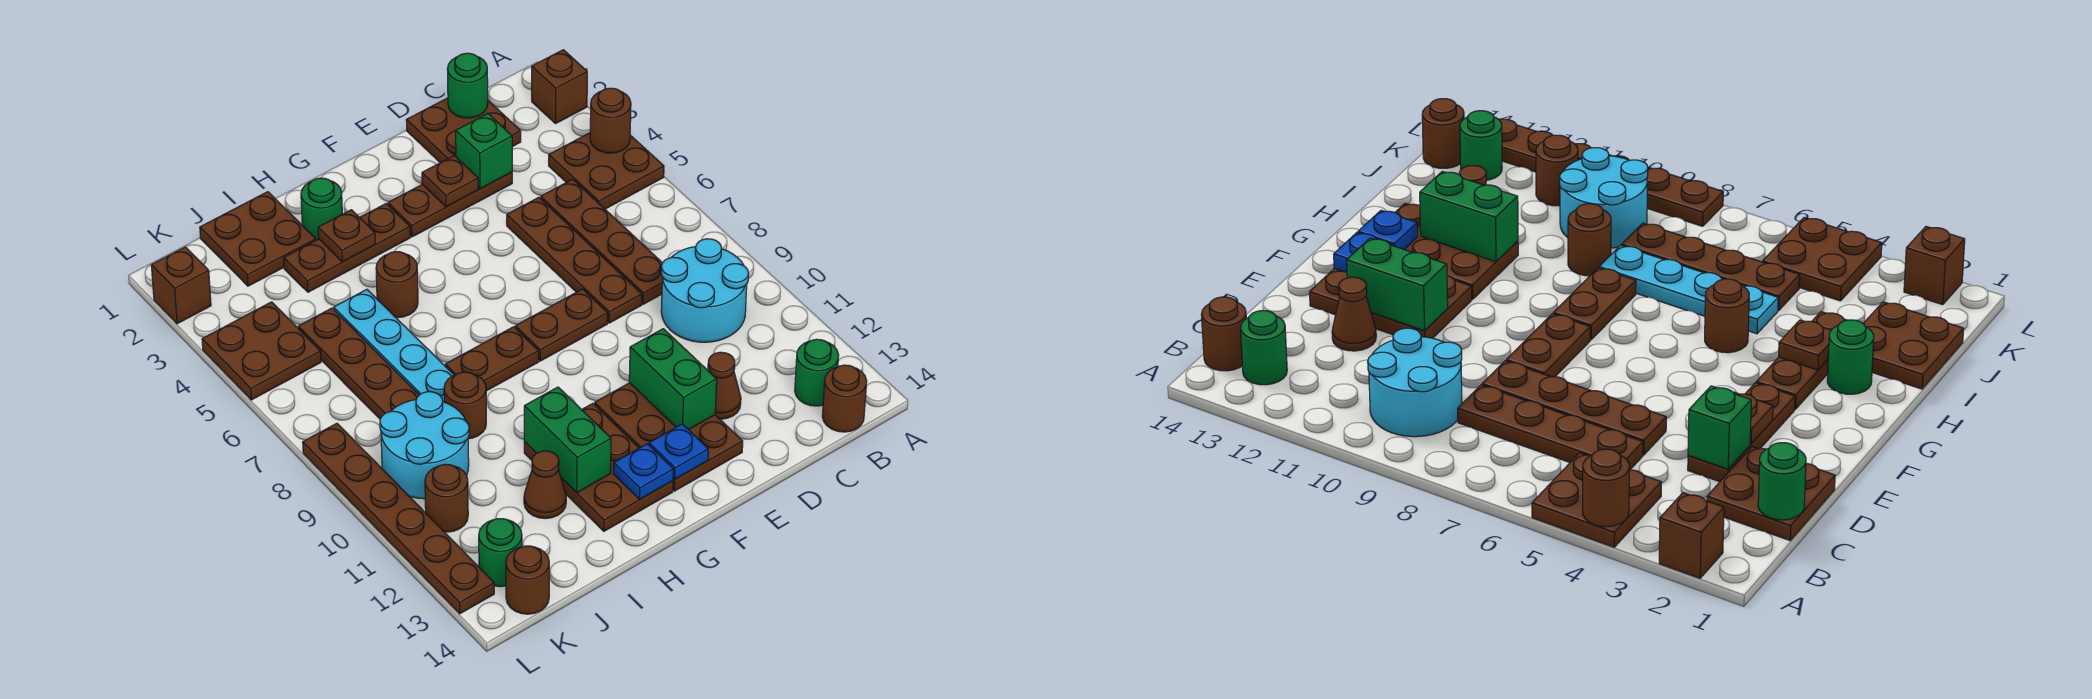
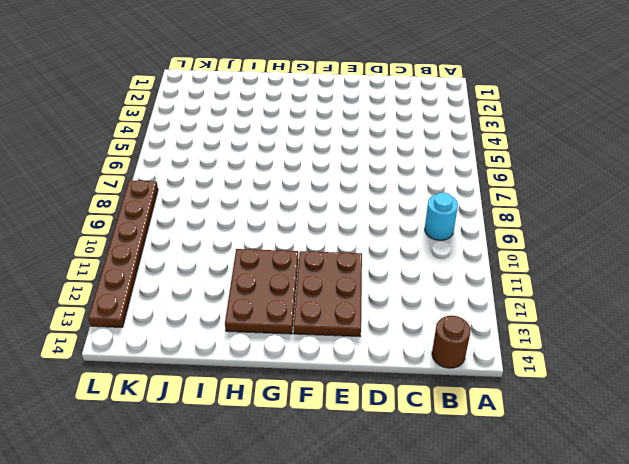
cyan round brick B9 level 1 -> cyan round brick B9:C10 level 1
none -> brown brick A2 level 1
none -> brown plate A4:B5 level 1
none -> green round brick B13 level 1
none -> brown plate C1:D2 level 1

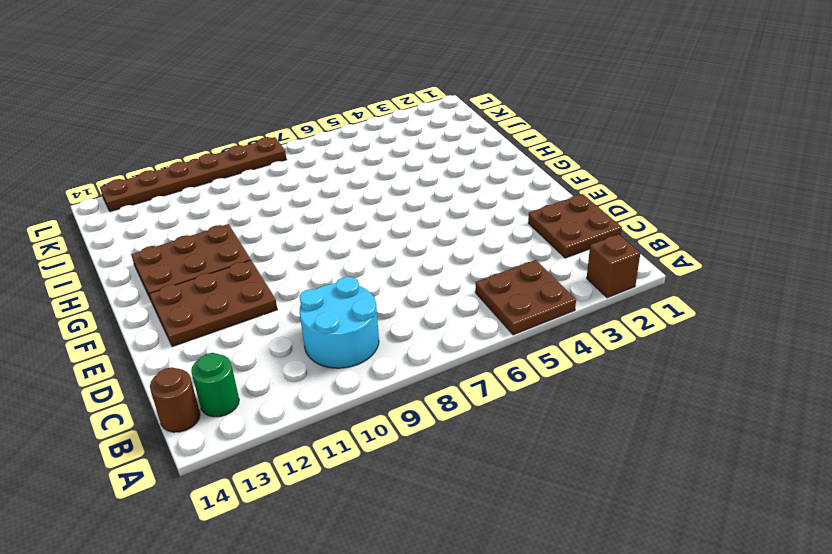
none -> brown plate C5:C8 level 1
none -> brown plate D3:F3 level 1
none -> brown plate D5:D8 level 1
none -> brown cone D12 level 1

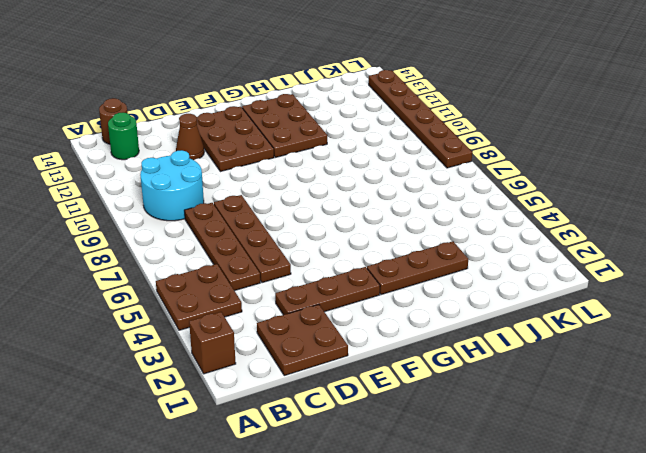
none -> brown plate E8:F8 level 1
none -> brown plate G8:H8 level 1
none -> green round brick H2 level 1
none -> brown round brick H5 level 1

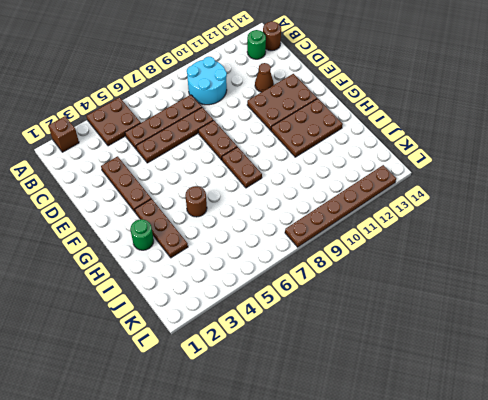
none -> brown plate C1:D2 level 1
none -> brown plate I1:J2 level 1
none -> cyan plate I5:I8 level 1
none -> brown round brick I9 level 1

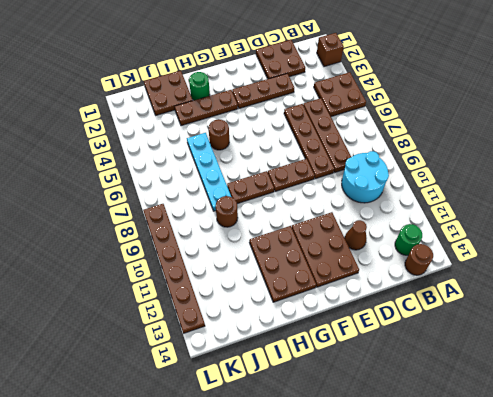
none -> brown cone I12 level 1
none -> brown plate J5:J8 level 1
none -> cyan round brick J9:K10 level 1
none -> brown plate K4:L5 level 1

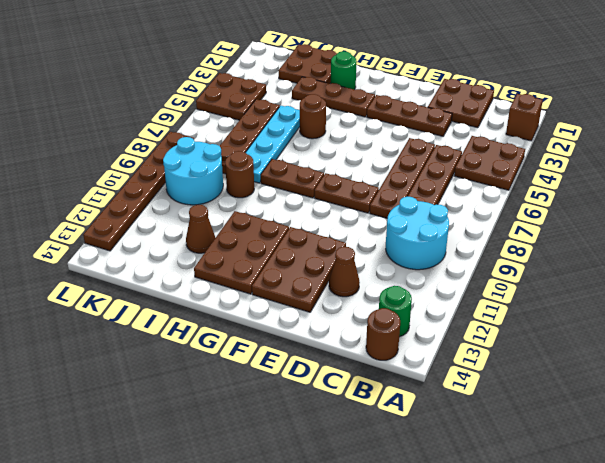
none -> brown round brick K11 level 1
none -> green round brick K13 level 1
none -> brown round brick K14 level 1
none -> brown brick L2 level 1

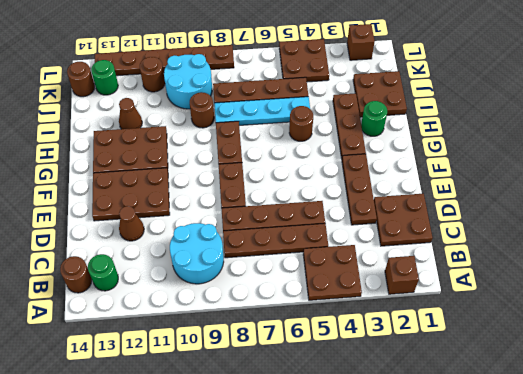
none -> brown round brick A4 level 2
none -> green round brick C1 level 2
none -> green brick D3 level 2
none -> brown plate E3 level 2

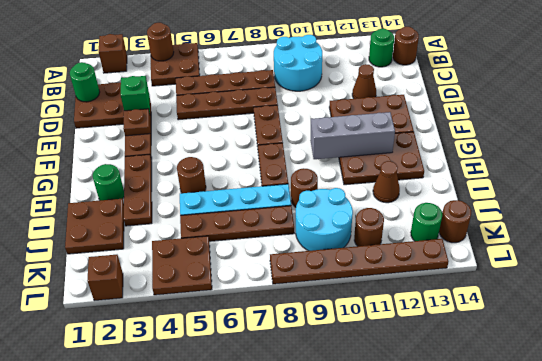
grey brick G10:G12 level 2 -> none
none -> green brick E11:E12 level 2
none -> blue plate F13 level 2
none -> blue plate G13 level 2
none -> brown plate H3 level 2

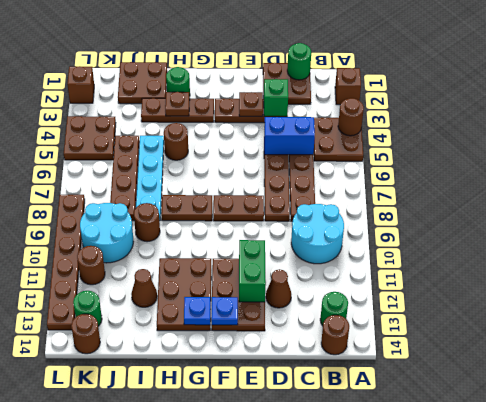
blue brick C5:D5 level 2 -> none
none -> green brick H11:H12 level 2

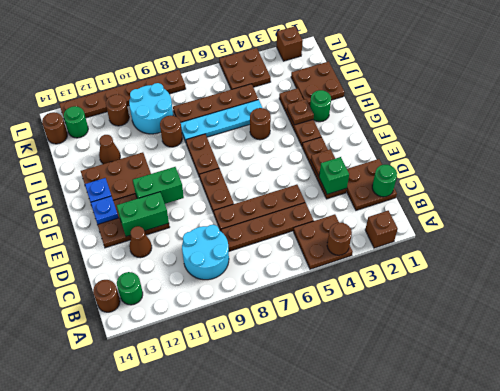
green brick F10:F11 level 2 -> green brick H11:H12 level 2

